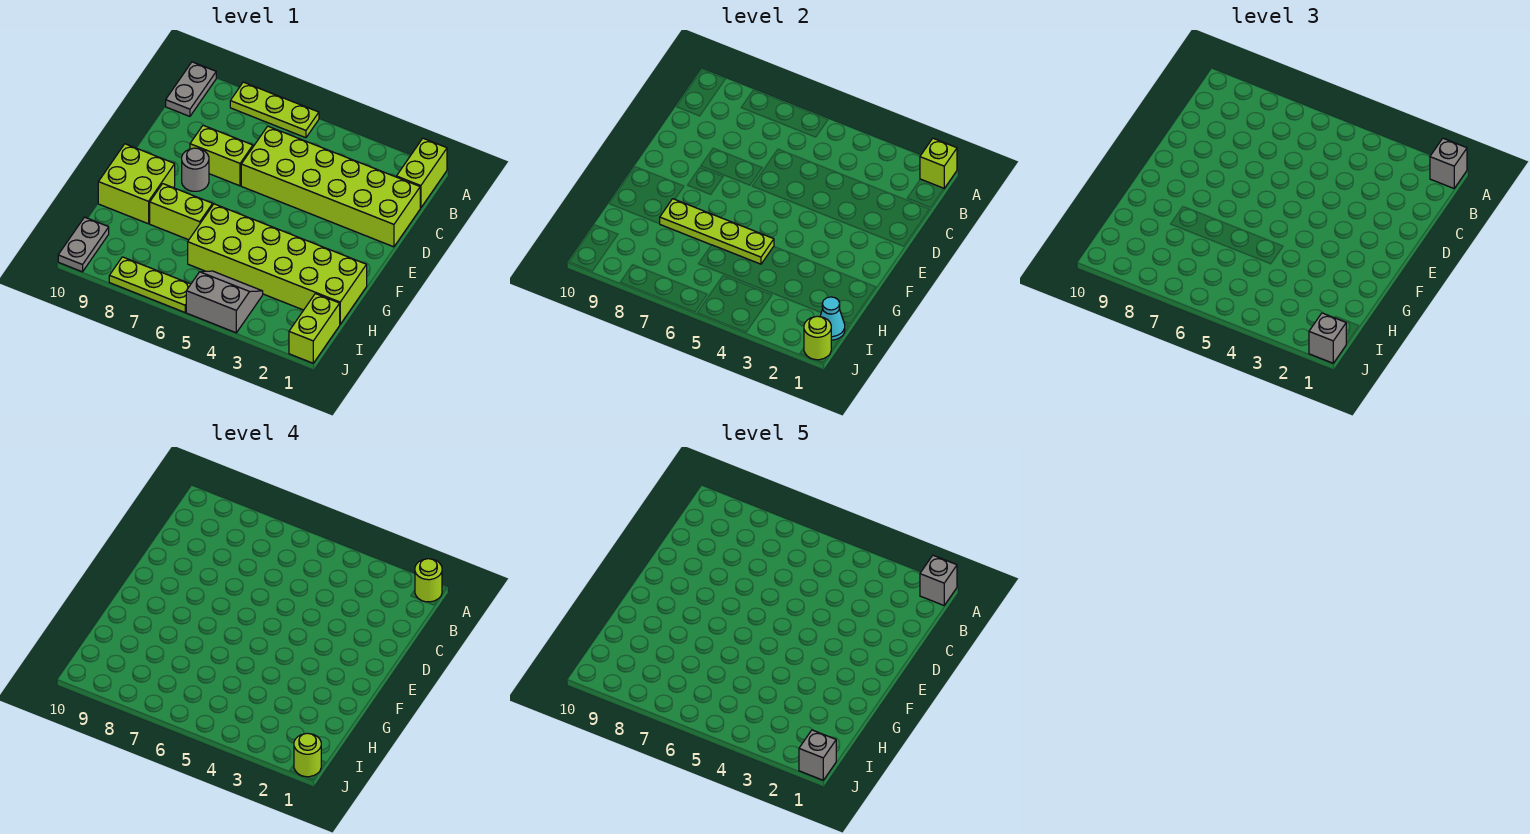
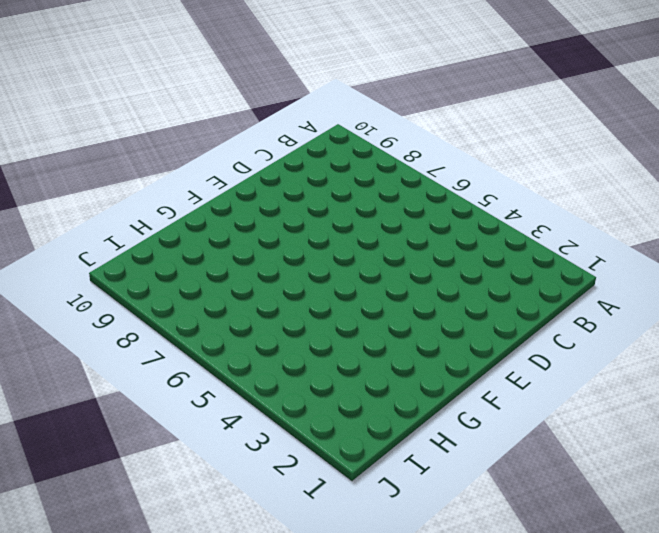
none -> lime brick A1:B1 level 1
none -> lime plate A6:A8 level 1
none -> grey plate A10:B10 level 1

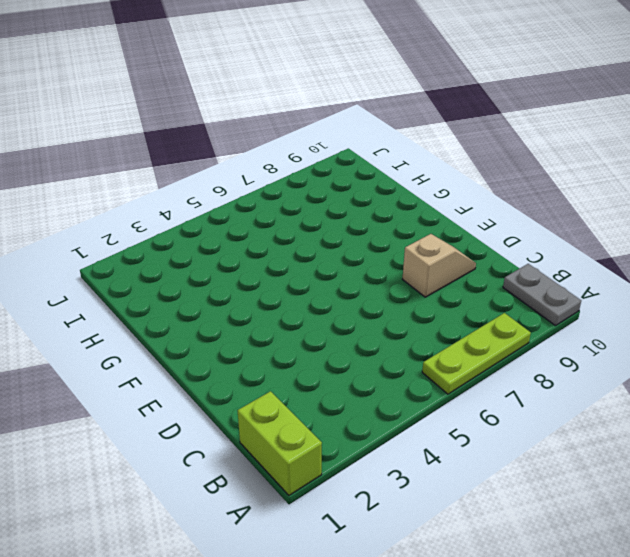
tan slope D8:D9 level 1 top 8 -> lime brick D7:D8 level 1
none -> lime brick C1:D6 level 1
none -> grey round brick E8 level 1
none -> lime brick F9:G10 level 1

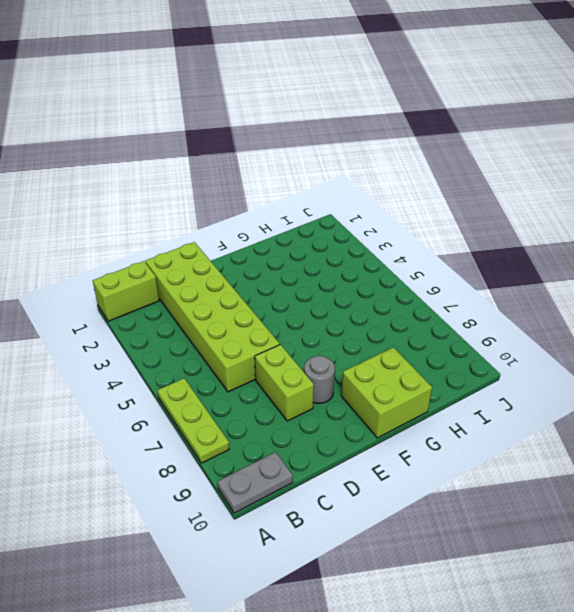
none -> lime brick G1:H6 level 1
none -> lime brick G7:G8 level 1
none -> lime brick I1:J1 level 1

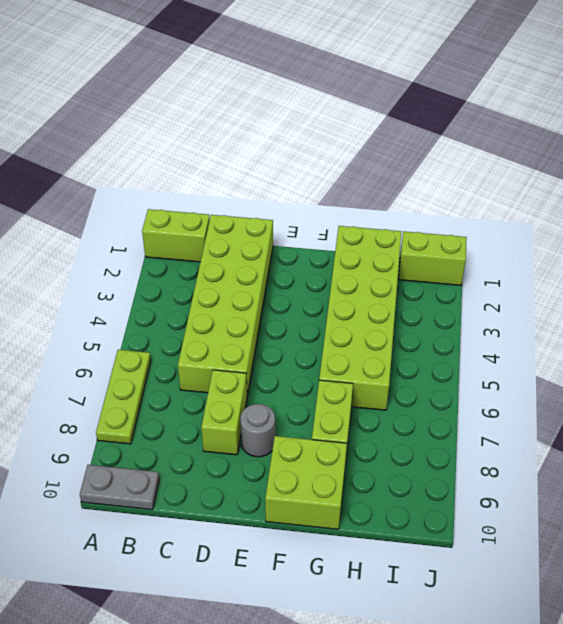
none -> grey slope I4:J5 level 1 top J
none -> grey plate I10:J10 level 1
none -> lime plate J6:J8 level 1

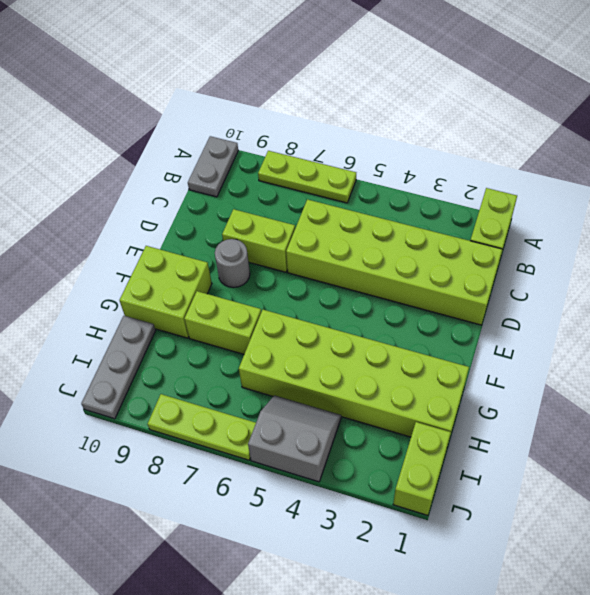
grey plate H10:J10 level 1 -> grey plate I10:J10 level 1
none -> lime brick A1 level 2
none -> lime plate G5:G8 level 2
none -> cyan cone I1 level 2

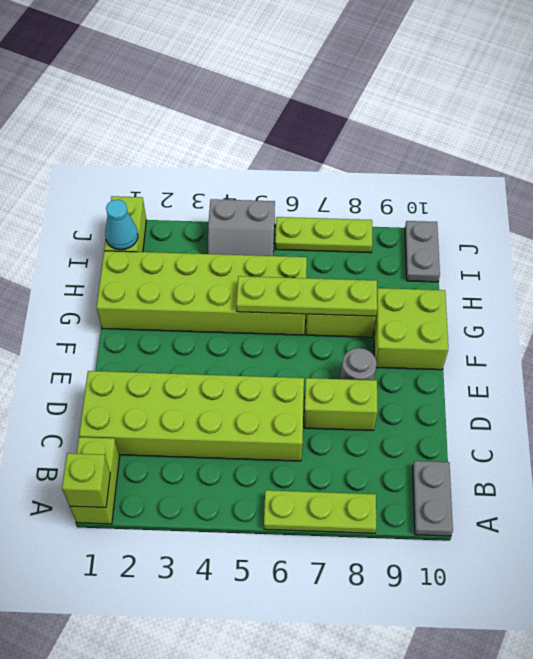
none -> lime round brick J1 level 2
none -> grey brick A1 level 3
none -> grey brick J1 level 3

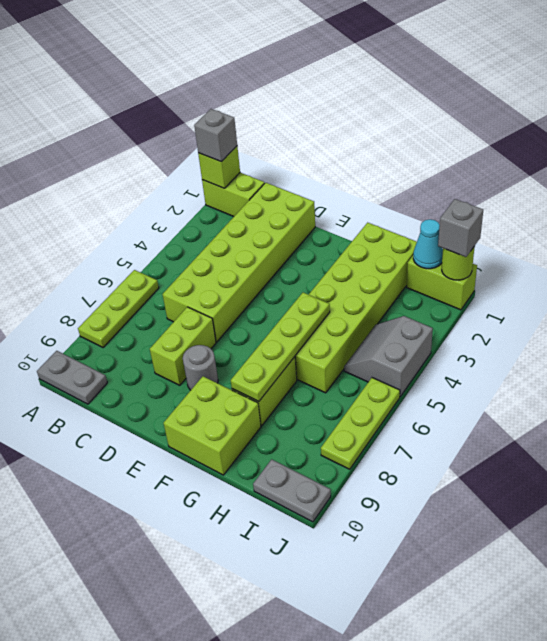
none -> lime round brick A1 level 4
none -> lime round brick J1 level 4
none -> grey brick A1 level 5

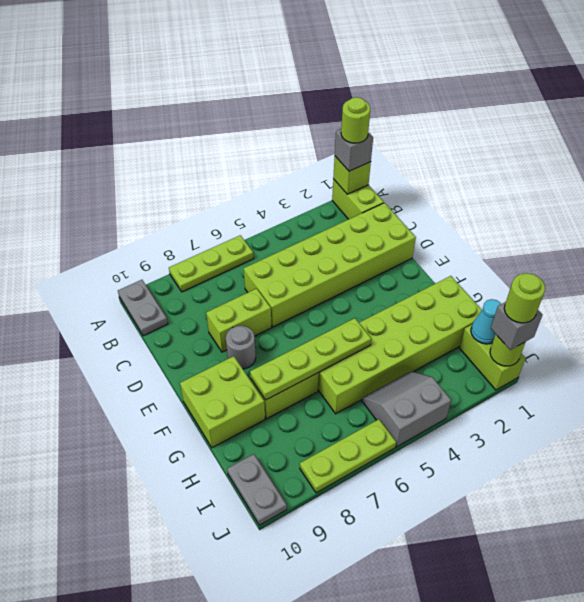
none -> grey brick A1 level 5
none -> grey brick J1 level 5

